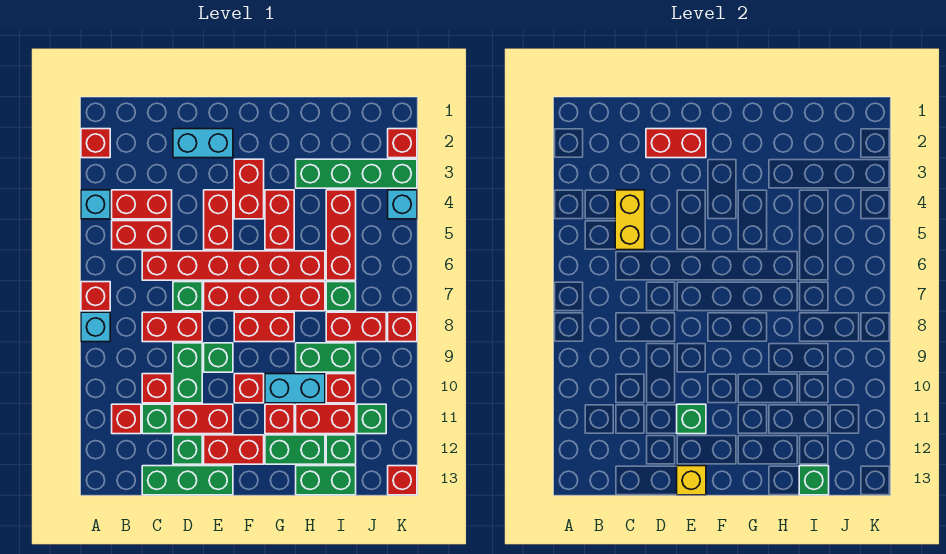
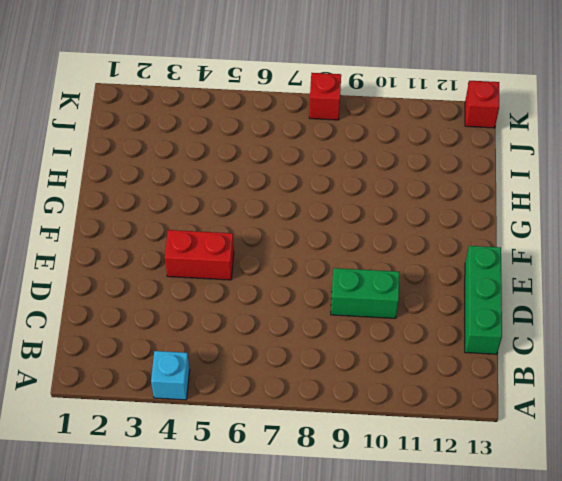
none -> red brick A2 level 1
none -> red brick A7 level 1
none -> cyan brick A8 level 1
none -> red brick B4:C4 level 1

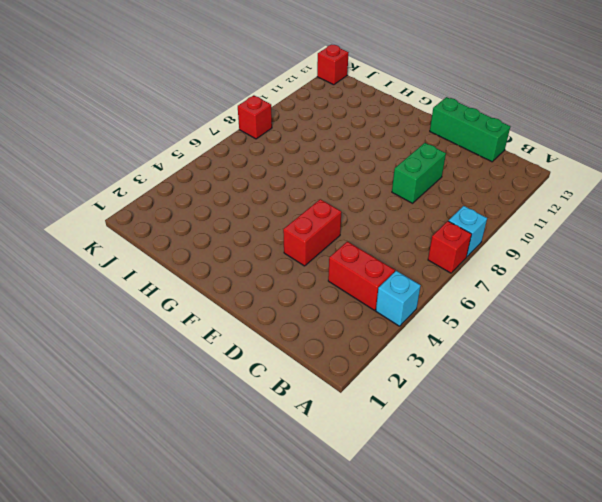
none -> red brick A2 level 1
none -> red brick B5:C5 level 1
none -> red brick B11 level 1
none -> red brick C6:H6 level 1

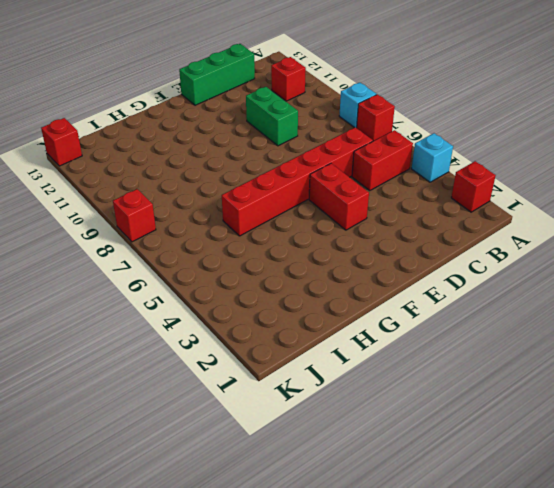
none -> red brick B4:C4 level 1
none -> red brick C8:D8 level 1
none -> red brick C10 level 1
none -> green brick C11 level 1

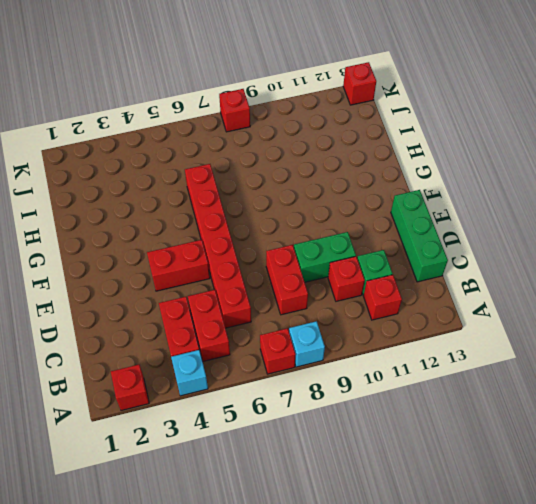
none -> cyan brick D2:E2 level 1
none -> green brick D7 level 1
none -> red brick D11:E11 level 1
none -> green brick D12 level 1

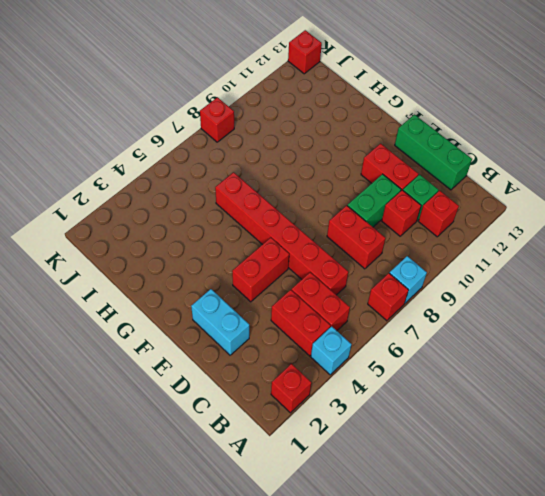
none -> green brick D7 level 1
none -> green brick D12 level 1
none -> red brick E7:H7 level 1
none -> green brick E9 level 1

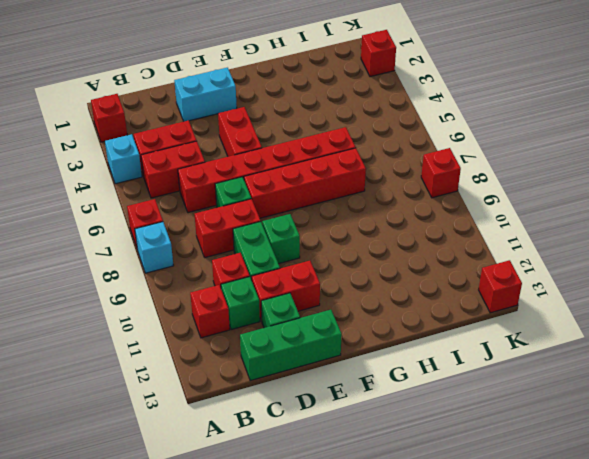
none -> red brick E12:F12 level 1
none -> red brick F3:F4 level 1
none -> red brick F8:G8 level 1
none -> red brick F10 level 1

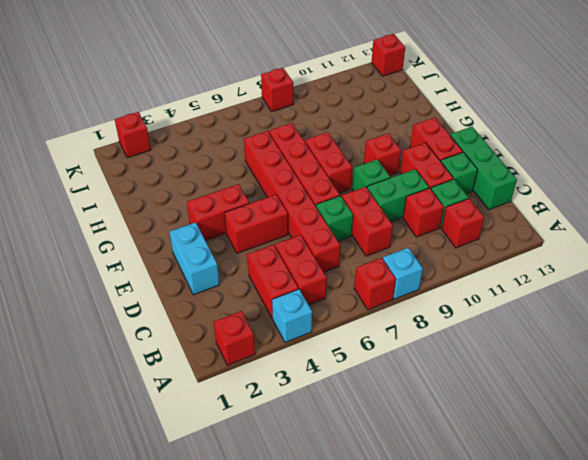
none -> red brick G4:G5 level 1
none -> cyan brick G10:H10 level 1
none -> red brick G11 level 1
none -> green brick G12:H12 level 1

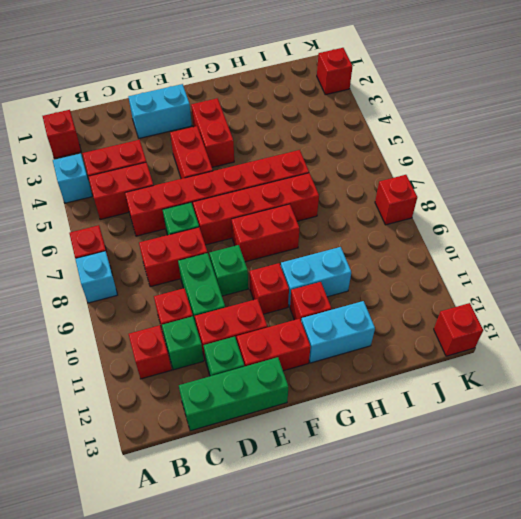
cyan brick G12:H12 level 1 -> green brick G12:H12 level 1
none -> red brick G4:G5 level 1
none -> green brick H3:K3 level 1
none -> green brick H9:I9 level 1
none -> red brick H11:I11 level 1

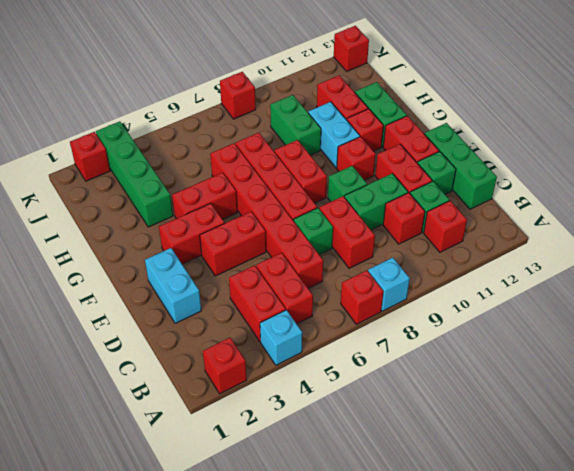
none -> green brick H13:I13 level 1
none -> red brick I4:I6 level 1
none -> green brick I7 level 1
none -> red brick I8:J8 level 1

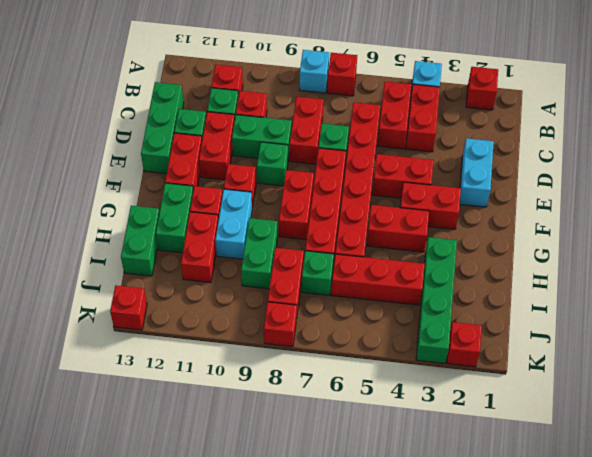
none -> red brick I10 level 1
none -> green brick I12 level 1
none -> green brick J11 level 1
none -> cyan brick K4 level 1

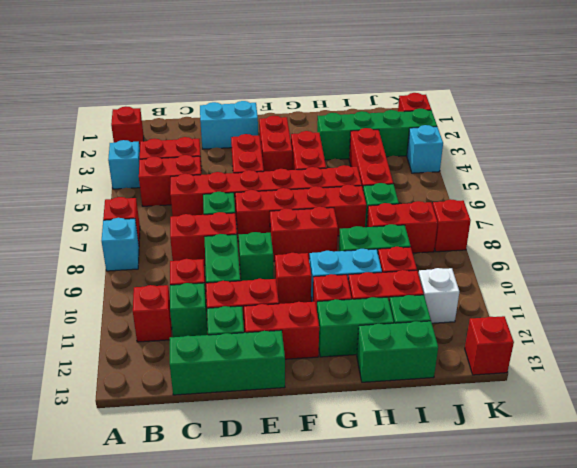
white brick J11 level 1 -> green brick J11 level 1
none -> yellow brick C4:C5 level 2
none -> red brick D2:E2 level 2
none -> green brick E11 level 2
none -> yellow brick E13 level 2

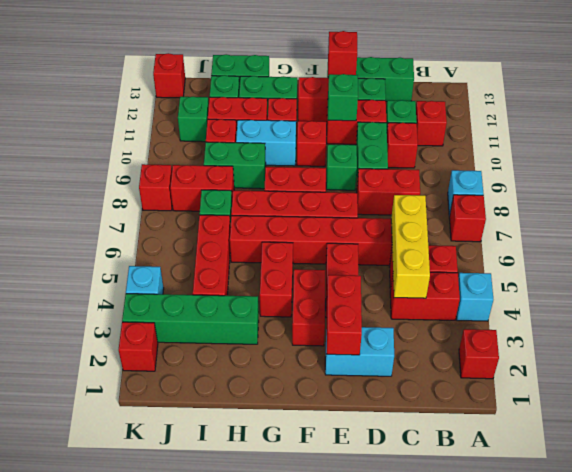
yellow brick C4:C6 level 2 -> yellow brick C4:C5 level 2
red brick E2:E3 level 2 -> red brick D2:E2 level 2
red brick E13 level 2 -> yellow brick E13 level 2
none -> green brick D7 level 1
none -> green brick I13 level 2

